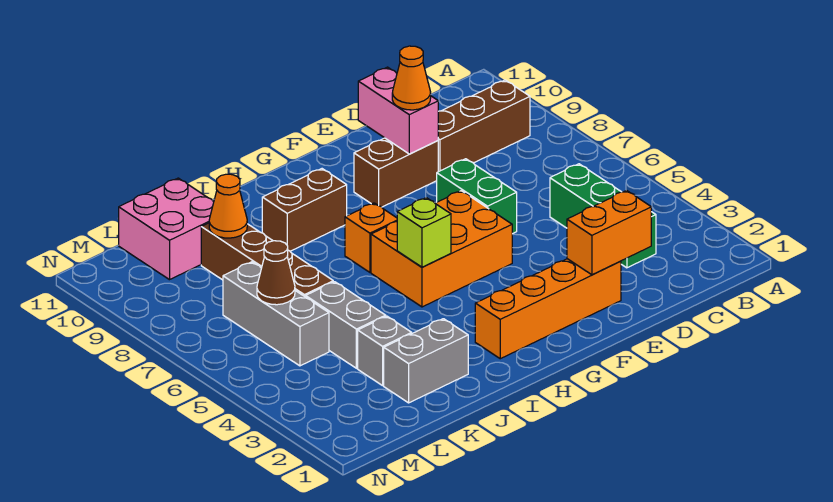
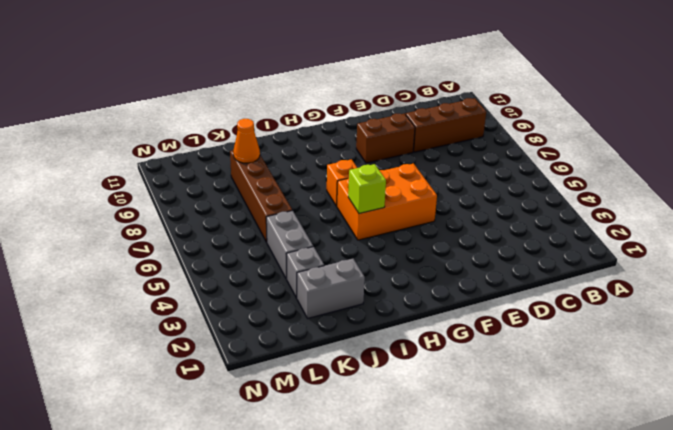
none -> green brick C3:C5 level 1
none -> orange brick E2:H2 level 1
none -> green brick E6:E7 level 1

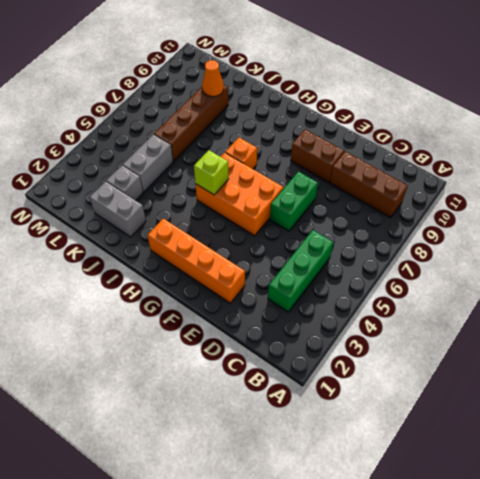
none -> brown brick H9:I9 level 1
none -> pink brick K10:L11 level 1
none -> grey brick L5:L7 level 1

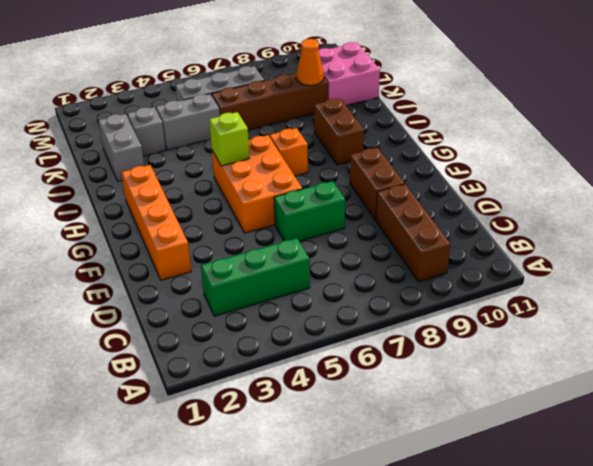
none -> orange brick D2:E2 level 2
none -> pink brick E9:E10 level 2
none -> brown cone L6 level 2

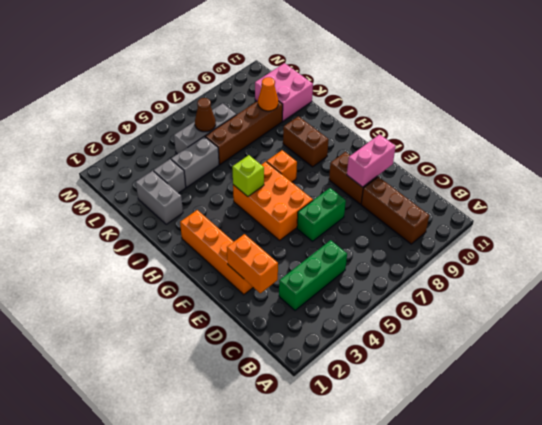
none -> orange cone E9 level 3

